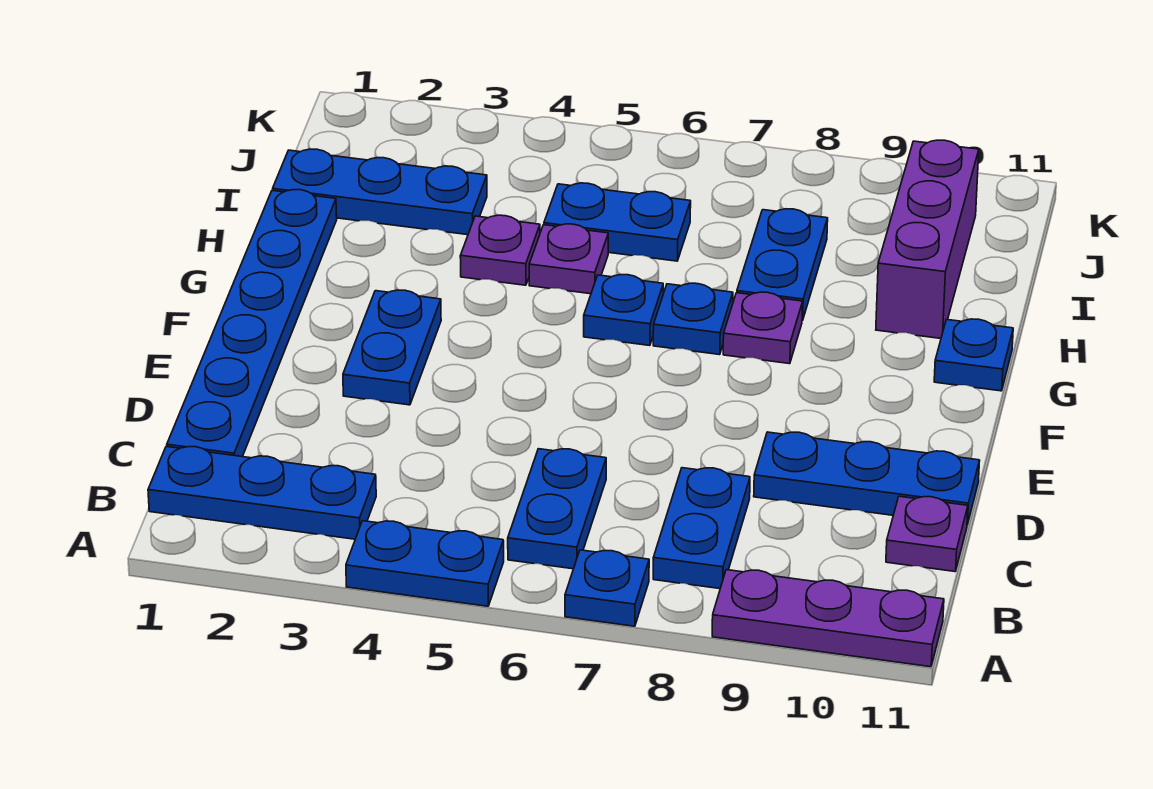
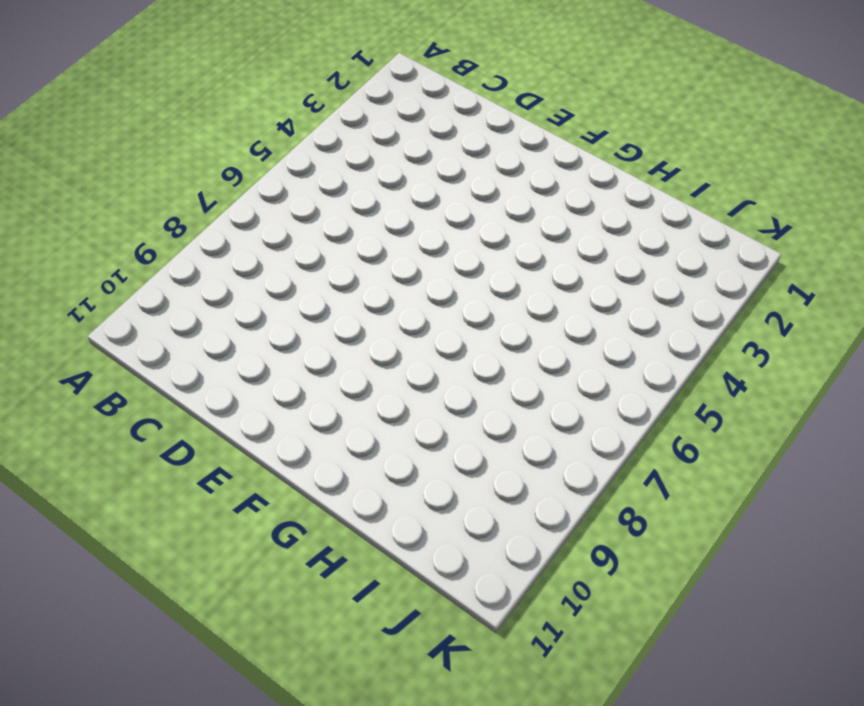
none -> blue plate A4:A5 level 1
none -> blue plate A7 level 1
none -> purple plate A9:A11 level 1

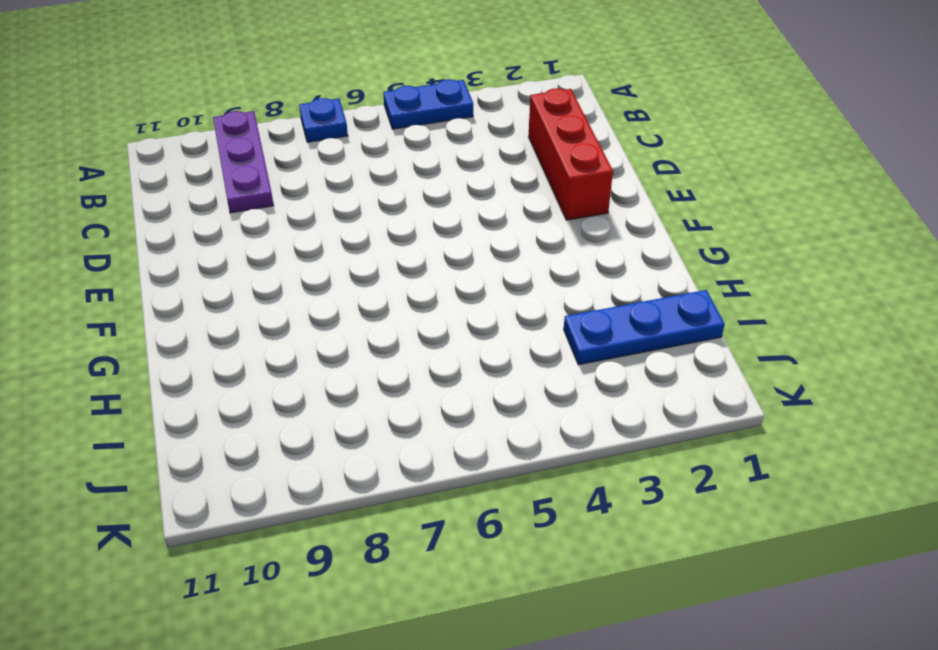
purple plate A9:C9 level 1 -> purple plate A9:A11 level 1
red brick C2:E2 level 1 -> none
none -> blue plate B1:B3 level 1
none -> blue plate B6:C6 level 1
none -> blue plate B8:C8 level 1

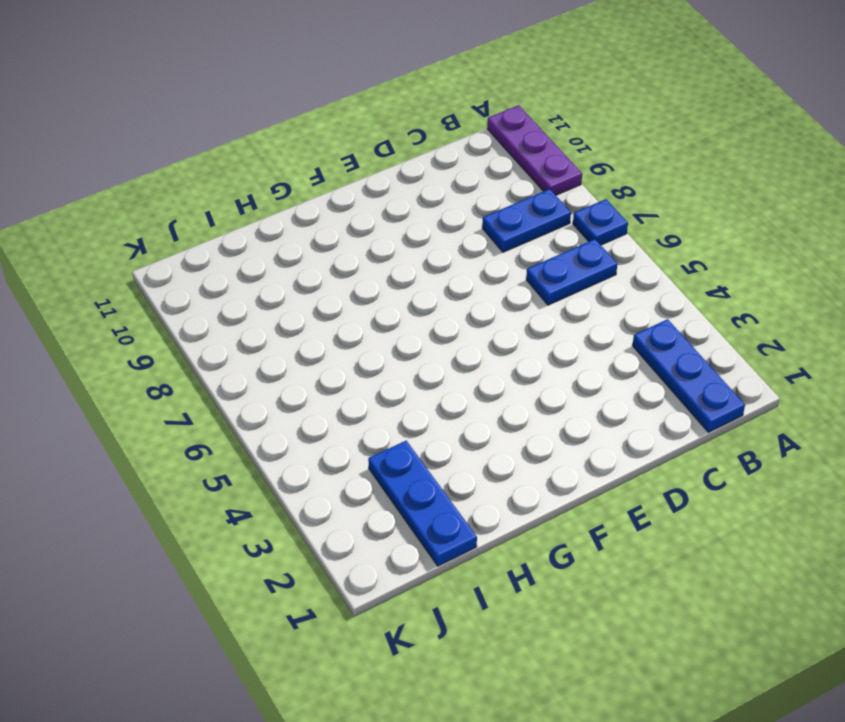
none -> blue plate A4:A5 level 1
none -> blue plate C1:H1 level 1
none -> purple plate C11 level 1

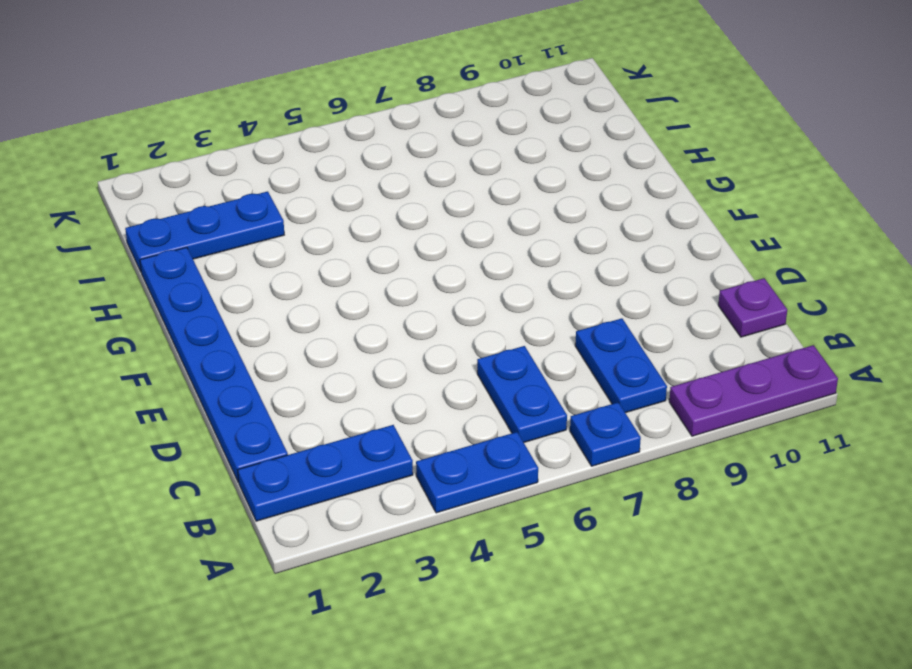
none -> blue plate D9:D11 level 1
none -> blue plate E3:F3 level 1
none -> blue plate G6 level 1

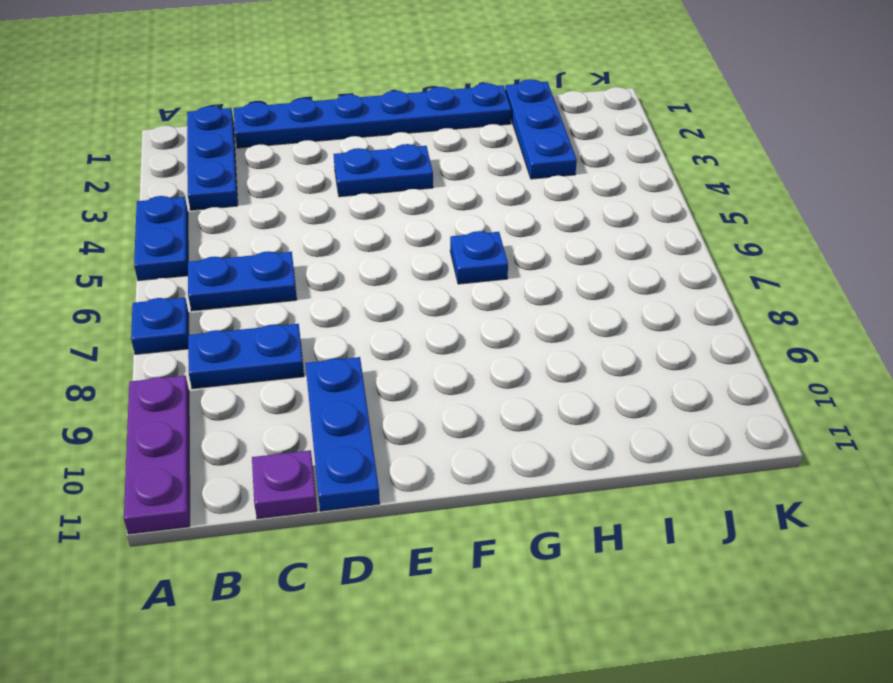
none -> blue plate G7 level 1
none -> purple plate G8 level 1
none -> blue plate G11 level 1

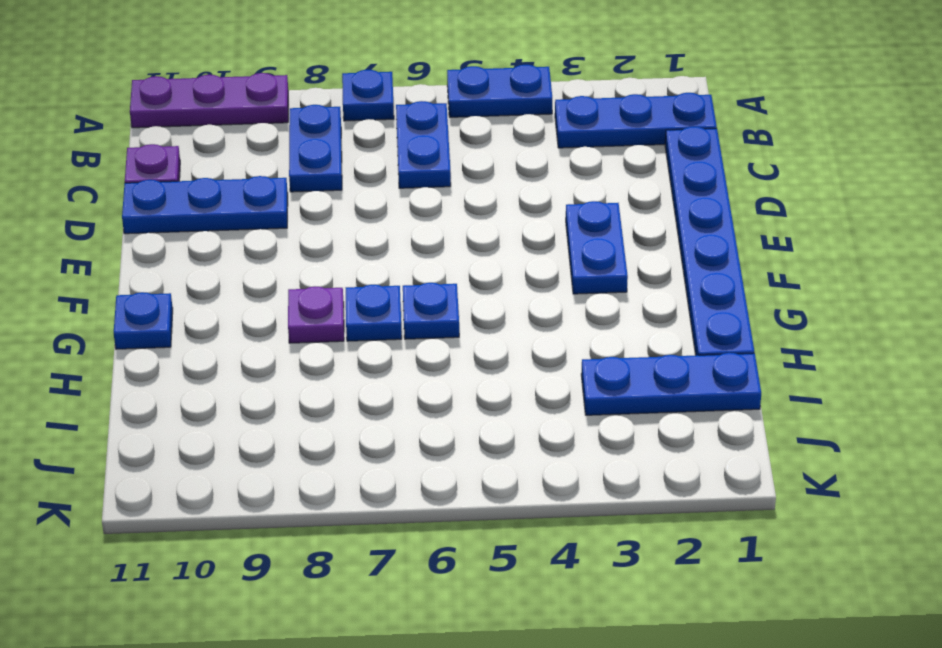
none -> purple plate H4 level 1
none -> purple plate H5 level 1
none -> blue plate H8:I8 level 1

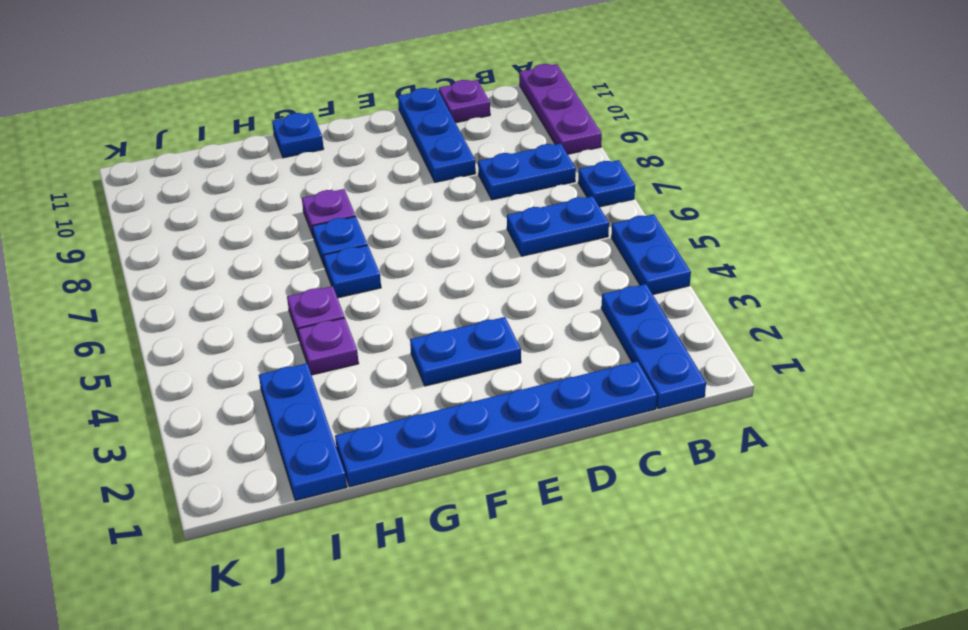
none -> blue plate H8:I8 level 1
none -> purple brick H10:J10 level 1
none -> blue plate I5:I6 level 1

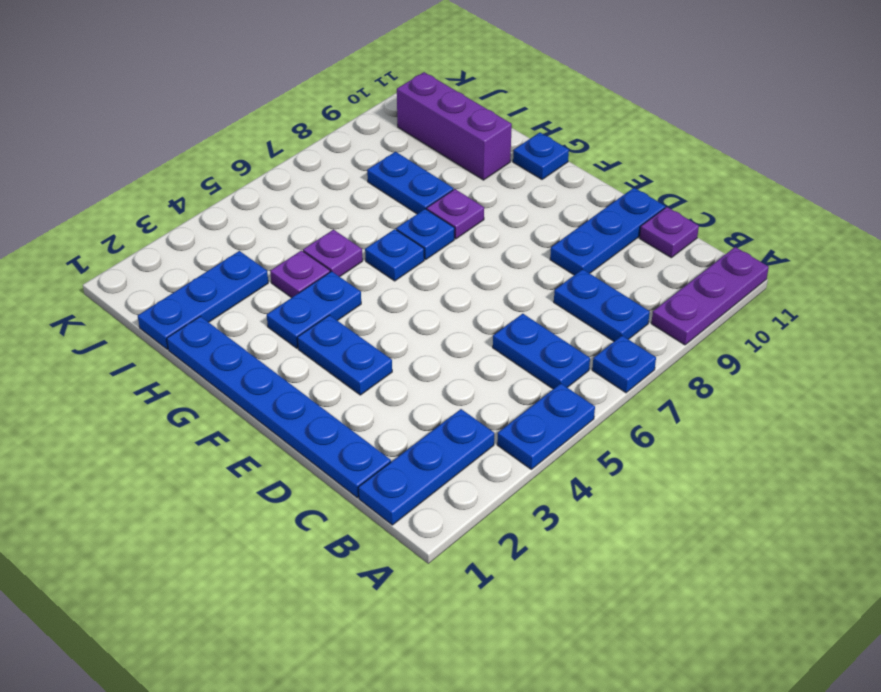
blue plate G3:G4 level 1 -> blue plate I5:I6 level 1

